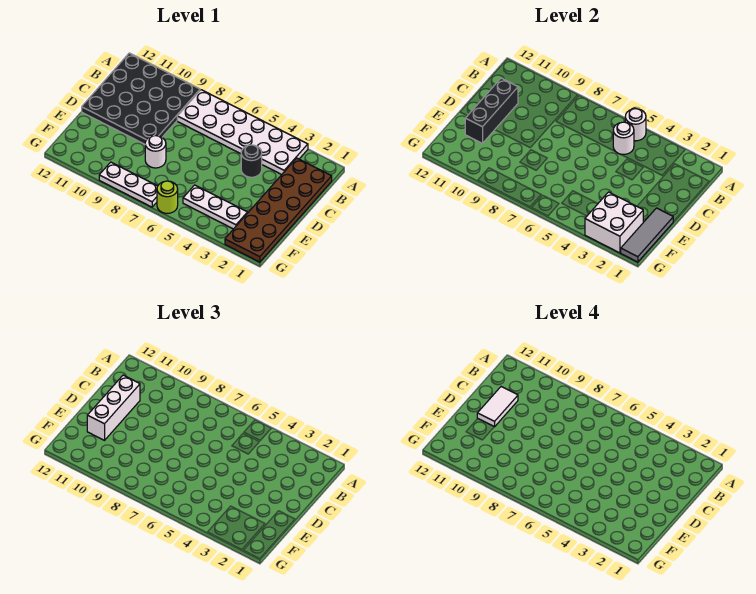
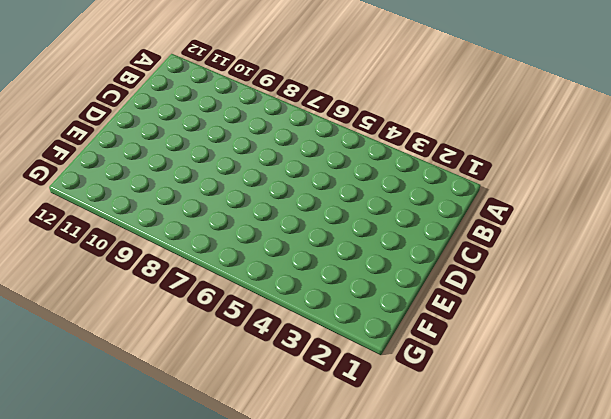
none -> white plate A3:B8 level 1
none -> black plate A9:D12 level 1
none -> brown plate B1:G2 level 1

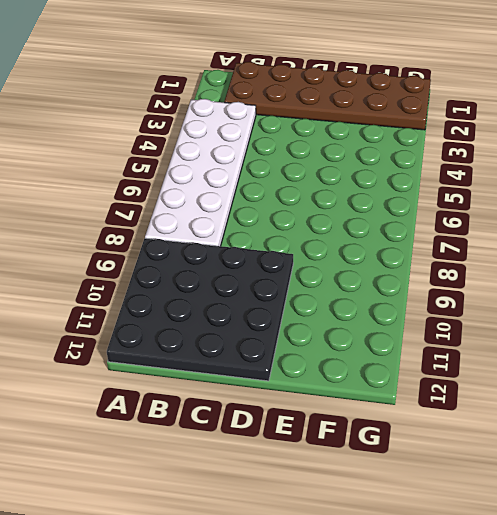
none -> black round brick C4 level 1
none -> white round brick E8 level 1
none -> white plate F3:F5 level 1

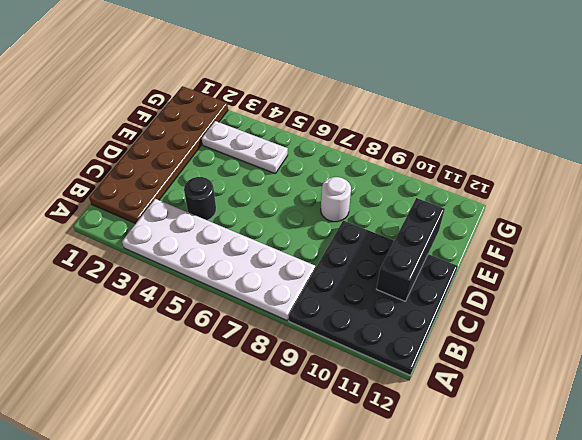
none -> lime round brick G6 level 1
none -> white plate G7:G9 level 1
none -> white round brick A5 level 2

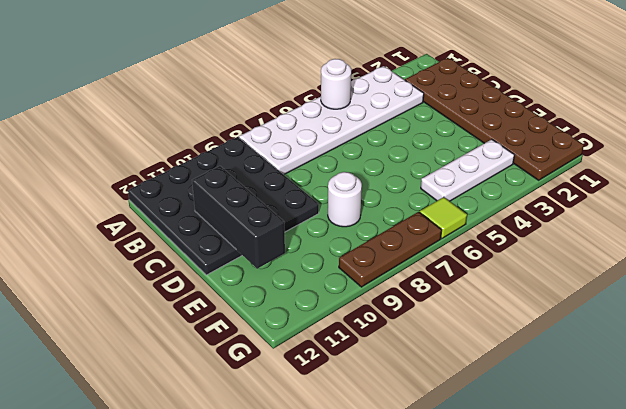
lime tile G6 level 1 -> lime round brick G6 level 1
brown plate G7:G9 level 1 -> white plate G7:G9 level 1
none -> black round brick C4 level 1
none -> white round brick B5 level 2
none -> grey tile E1:G1 level 2

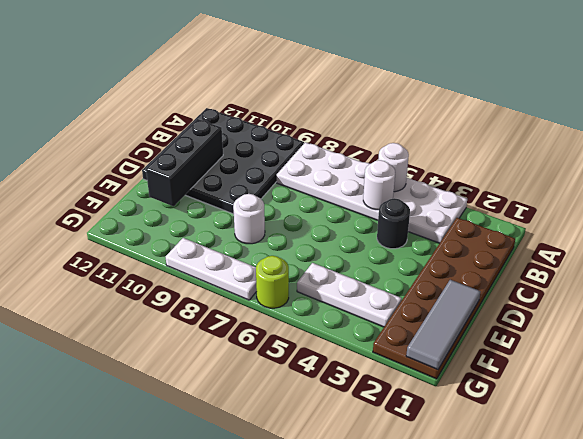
none -> white brick F2:G3 level 2
none -> white brick C11:E11 level 3
none -> white tile C11:D11 level 4

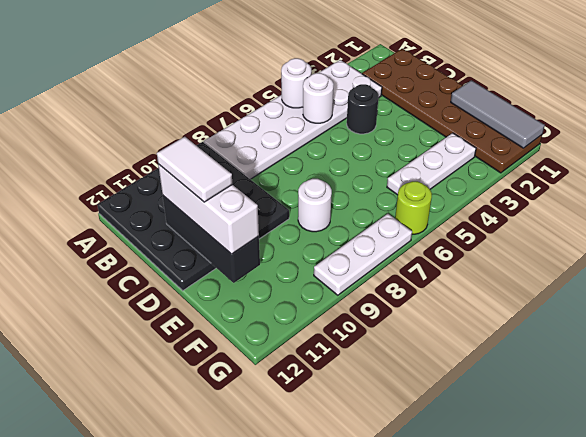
none -> white brick F2:G3 level 2

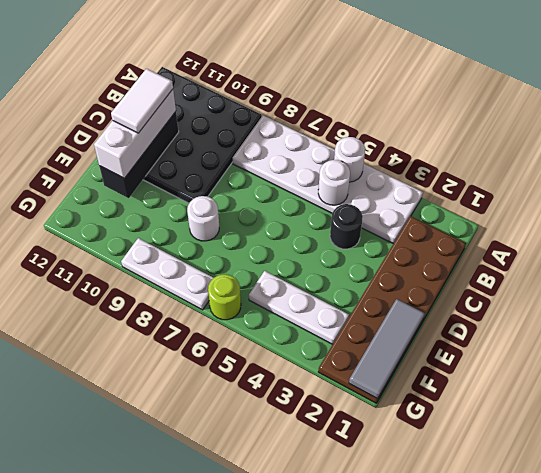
none -> white brick F2:G3 level 2

